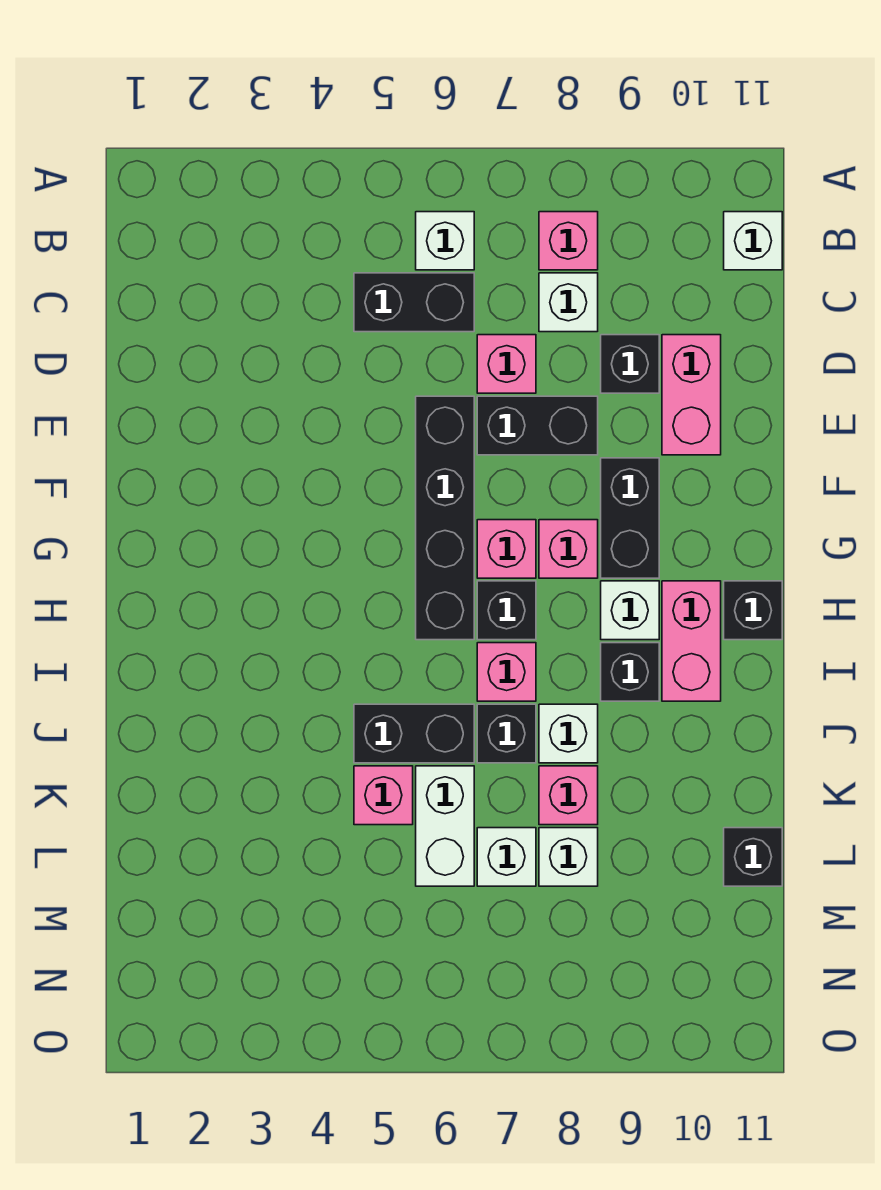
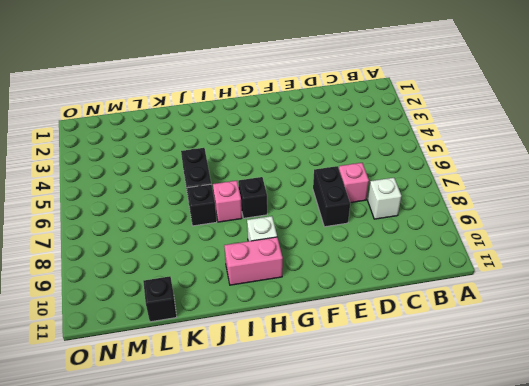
none -> white brick B6 level 1
none -> pink brick B8 level 1
none -> white brick B11 level 1

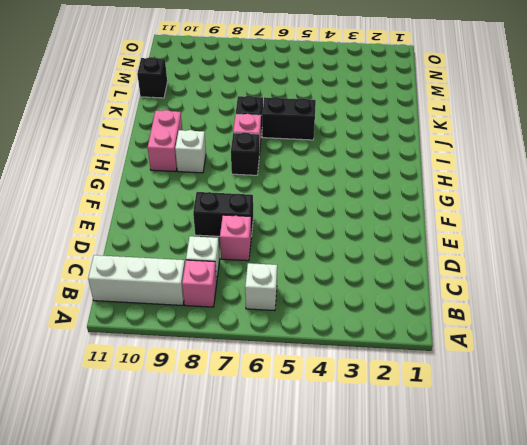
white brick B9:B11 level 1 -> white brick B11 level 1
none -> black brick C5:C6 level 1
none -> black brick D9 level 1
none -> pink brick D10:E10 level 1

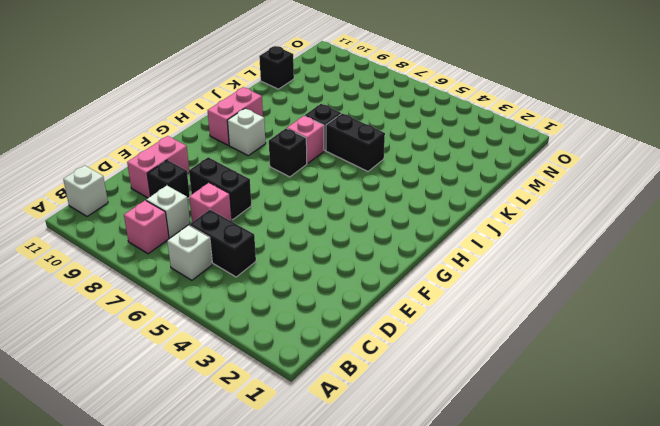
none -> black brick E6:H6 level 1
none -> black brick F9:G9 level 1
none -> pink brick G7 level 1

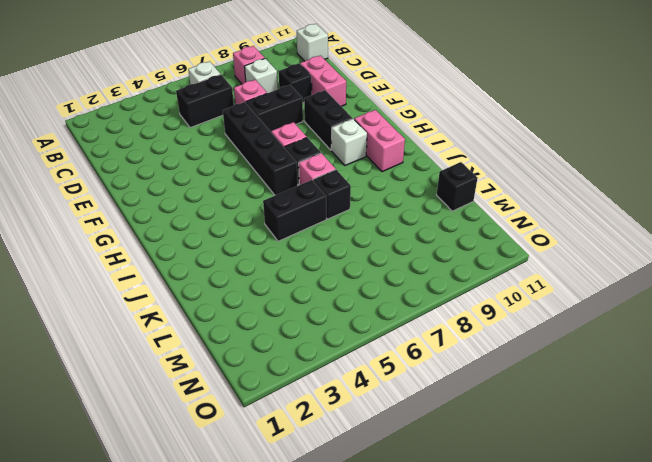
none -> pink brick G8 level 1
none -> black brick H11 level 1
none -> black brick I9 level 1

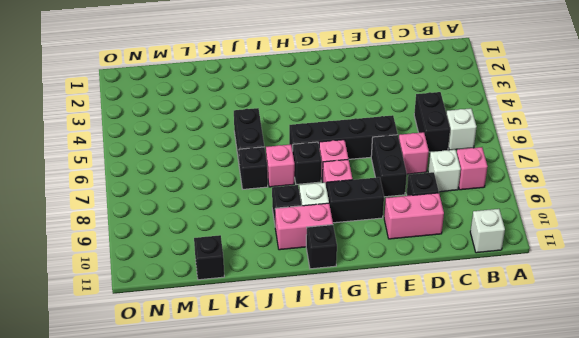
none -> white brick J8 level 1
none -> pink brick K5 level 1
none -> white brick K6:L6 level 1

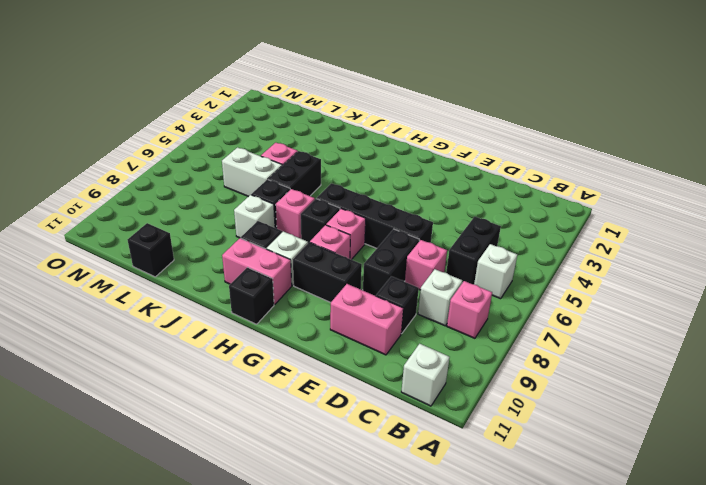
none -> pink brick K8 level 1
none -> white brick L7 level 1
none -> white brick L8 level 1

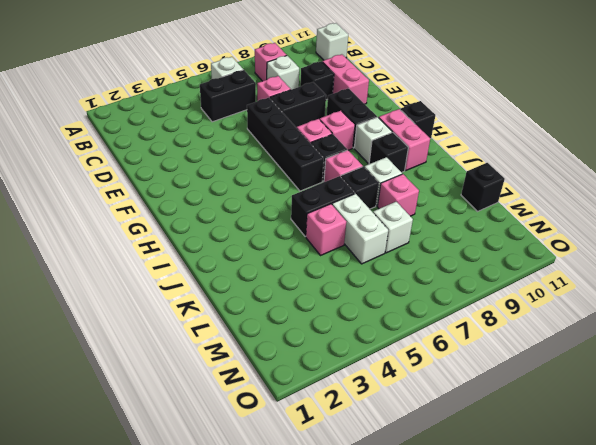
none -> white brick L8 level 1

